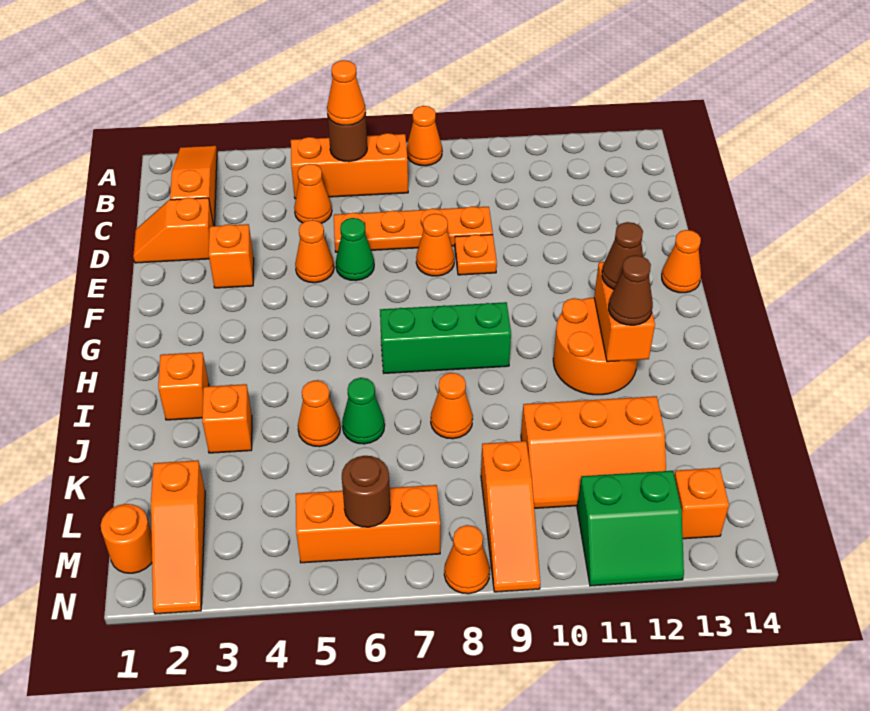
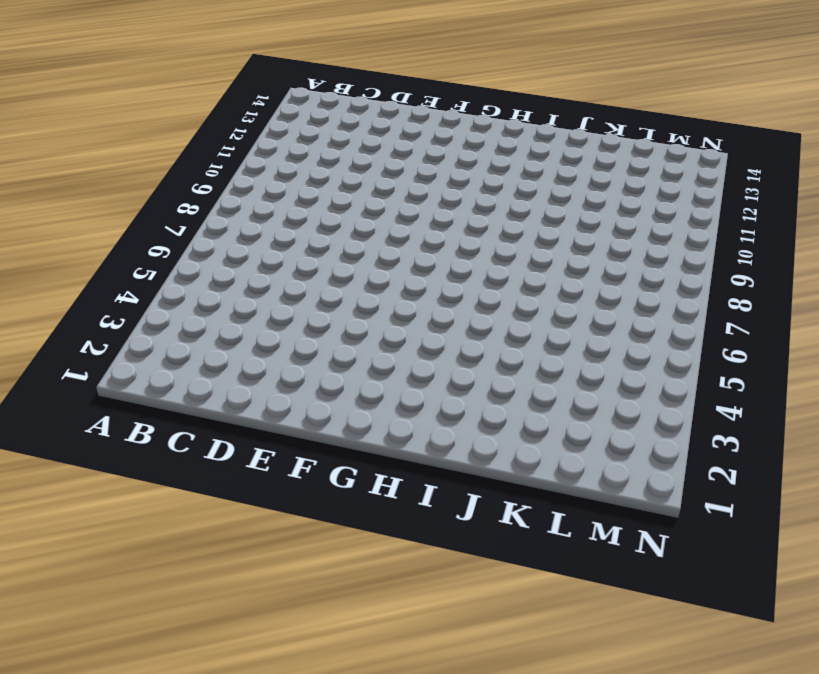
none -> orange slope A2:C2 level 1 top C
none -> orange cone A8 level 1
none -> orange brick B5:B7 level 1
none -> orange cone C5 level 1

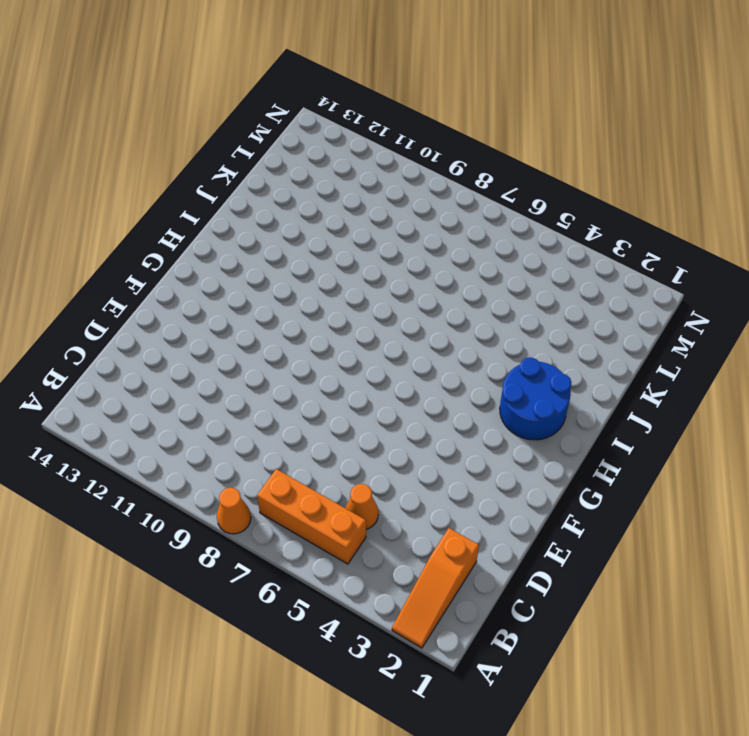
blue round brick H2:I3 level 1 -> orange brick I2 level 1
none -> orange slope D1:D2 level 1 top 2
none -> orange plate D6:D9 level 1
none -> orange brick E3 level 1
none -> orange cone E5 level 1

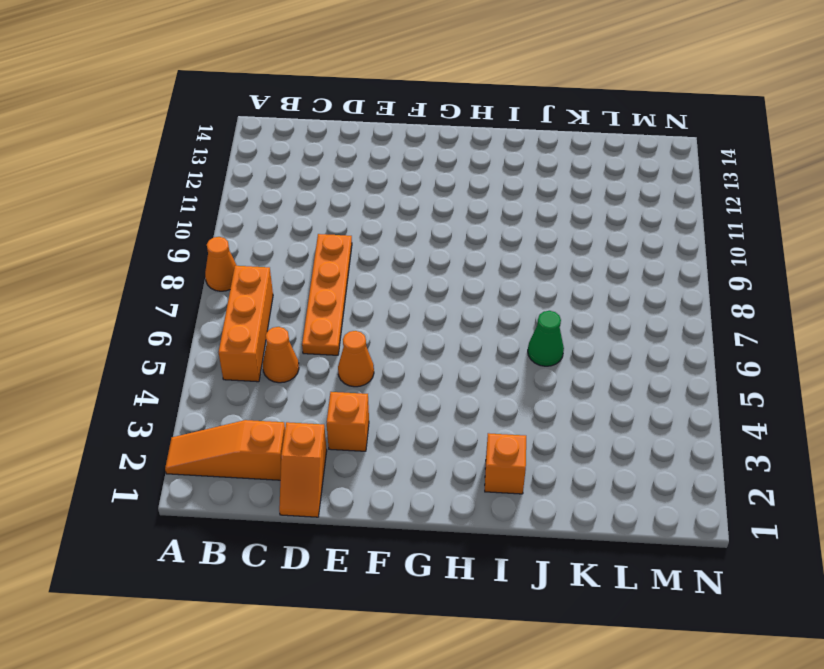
none -> green cone E6 level 1
none -> orange cone E8 level 1
none -> orange plate E9 level 1
none -> orange cone F14 level 1

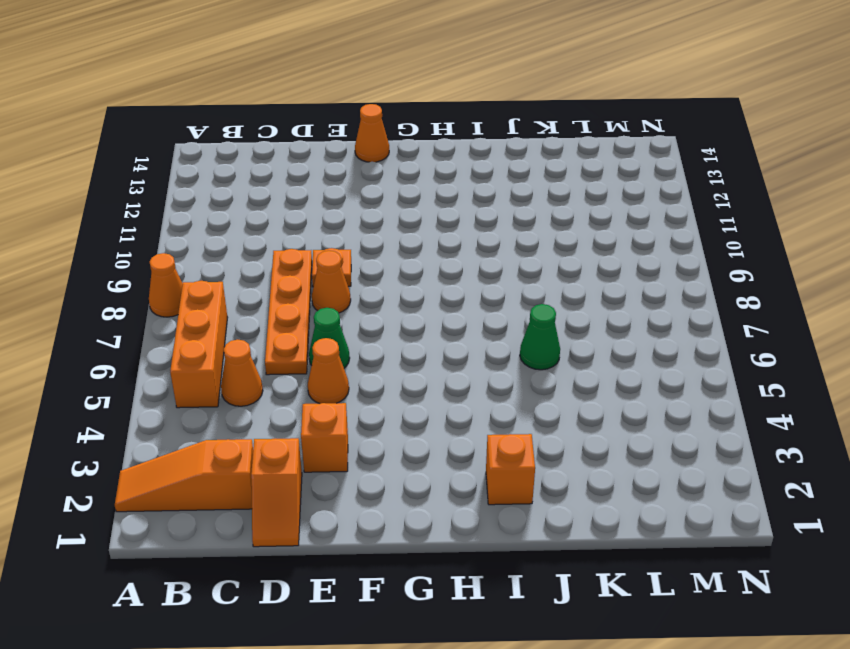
none -> green brick H7:H9 level 1
none -> orange round brick H11:I12 level 1
none -> orange brick J3 level 1
none -> orange cone J5 level 1

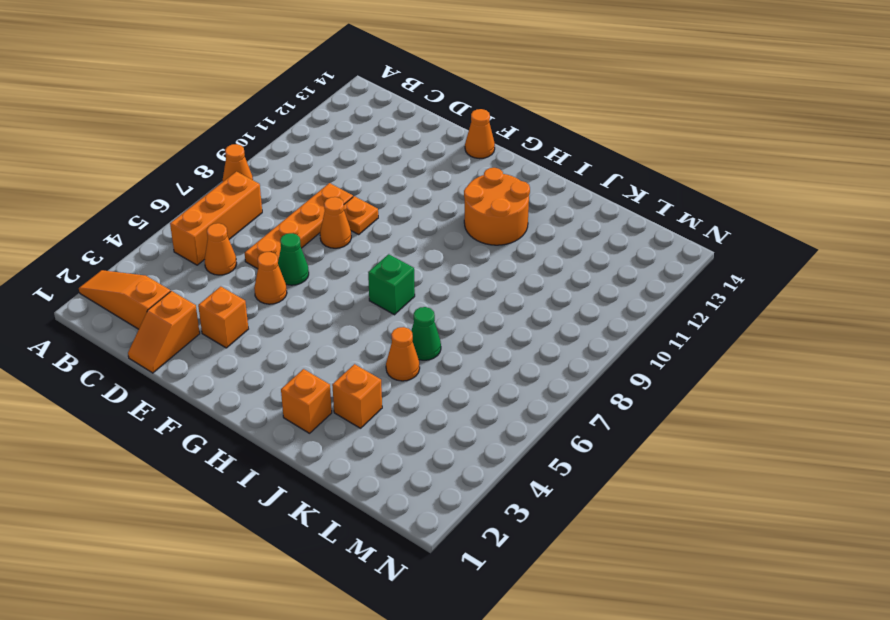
green brick H7 level 1 -> green brick H7:H9 level 1
none -> orange cone J8 level 1
none -> orange slope K10:L12 level 1 top K
none -> orange slope L2:N2 level 1 top L
none -> orange slope L9:N9 level 1 top L

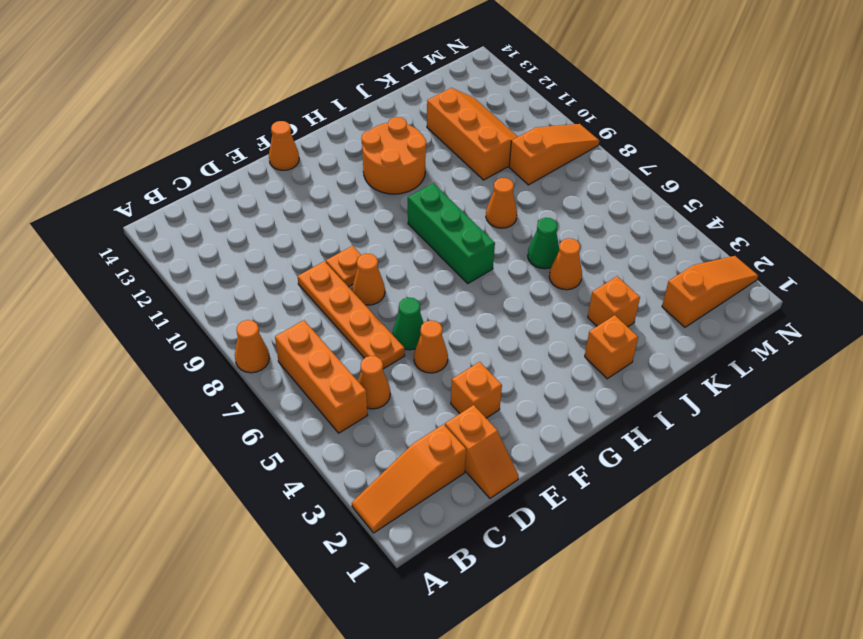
none -> orange round brick M1 level 1
none -> orange brick M5:M7 level 1
none -> green slope M11:N12 level 1 top M
none -> orange brick M13 level 1

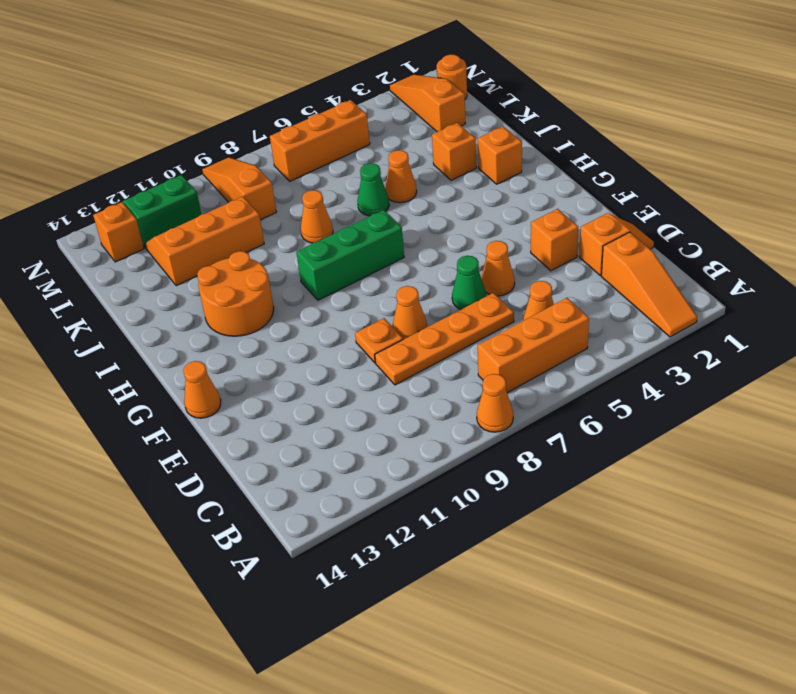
none -> orange cone N8 level 1
none -> brown round brick B6 level 2
none -> orange brick H12:I12 level 2
none -> brown round brick M6 level 2

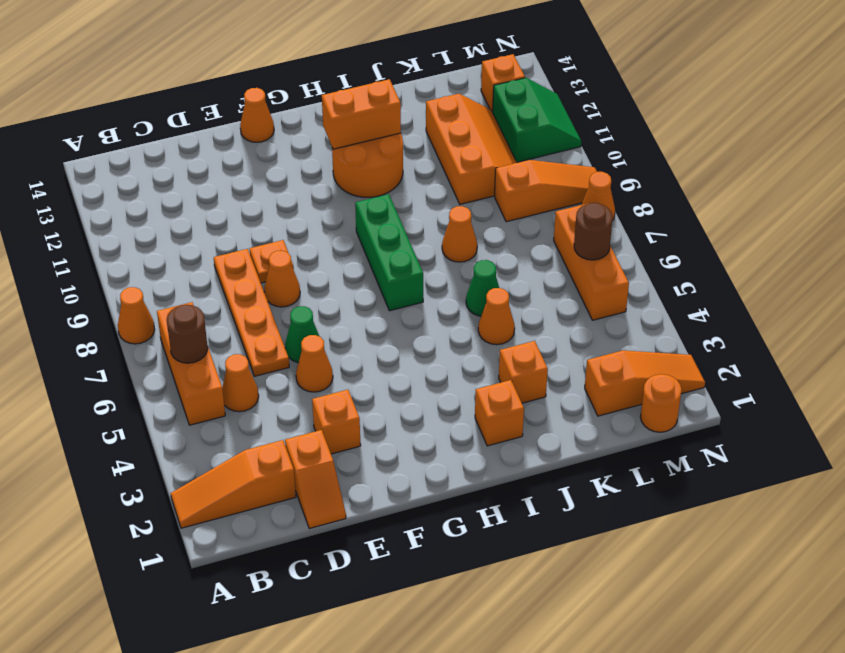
none -> orange cone B6 level 3
none -> brown cone H12 level 3
none -> brown cone I12 level 3

